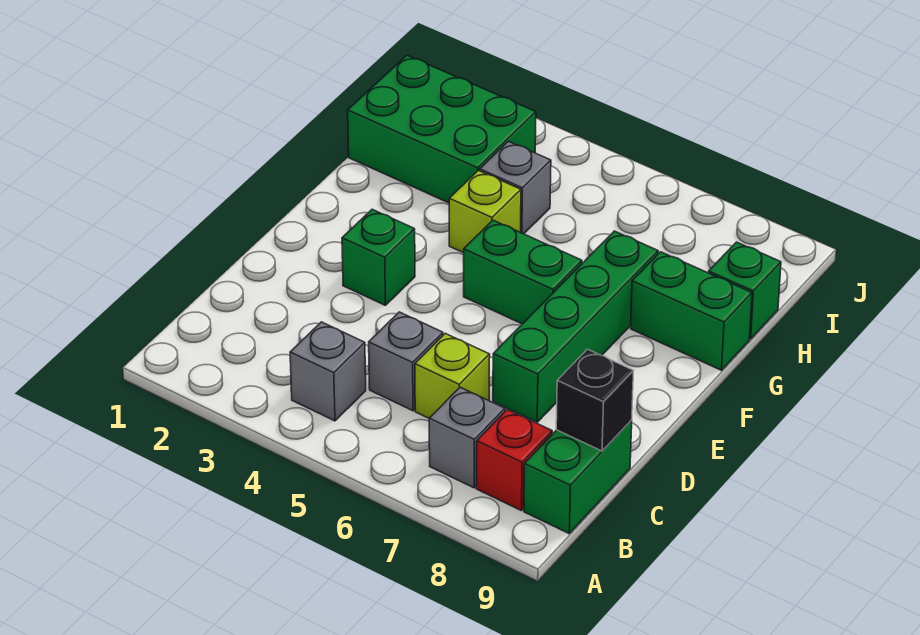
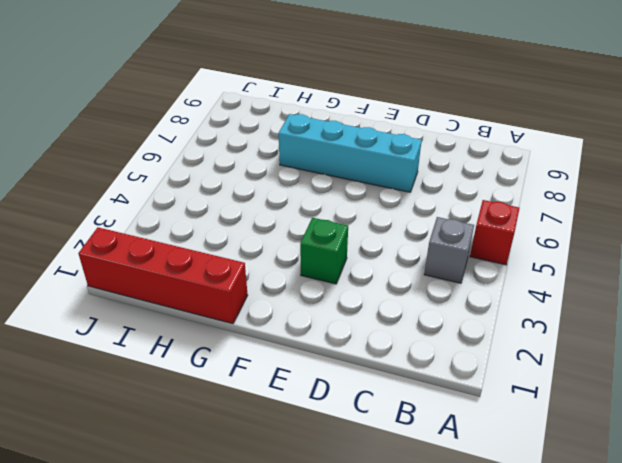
red brick A5 level 1 -> red brick B8 level 1
cyan brick D7:G7 level 1 -> green brick D7:G7 level 1
red brick G1:J1 level 1 -> green brick H1:I3 level 1
none -> grey brick B7 level 1
none -> green brick B9:C9 level 1
none -> grey brick C5 level 1

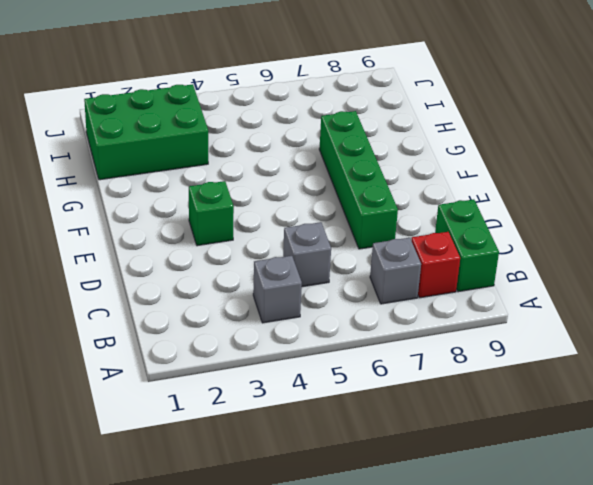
none -> lime brick C6 level 1
none -> green brick F5:F6 level 1
none -> lime brick G4 level 1

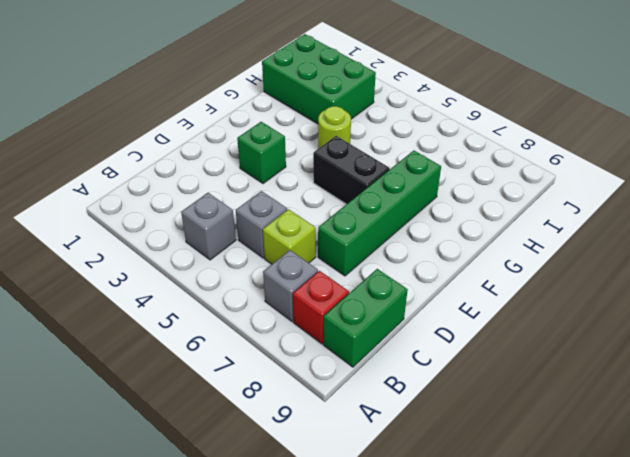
black brick F5:F6 level 1 -> green brick F5:F6 level 1
lime round brick G4 level 1 -> lime brick G4 level 1
none -> green brick G8:G9 level 1
none -> grey brick H4 level 1
none -> green brick H9 level 1

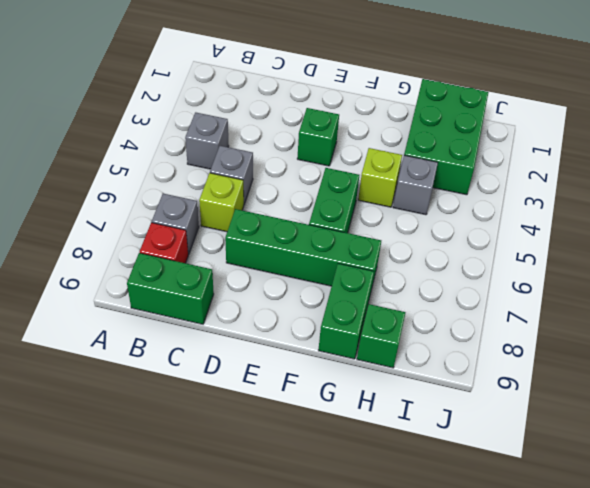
none -> black brick C9 level 2

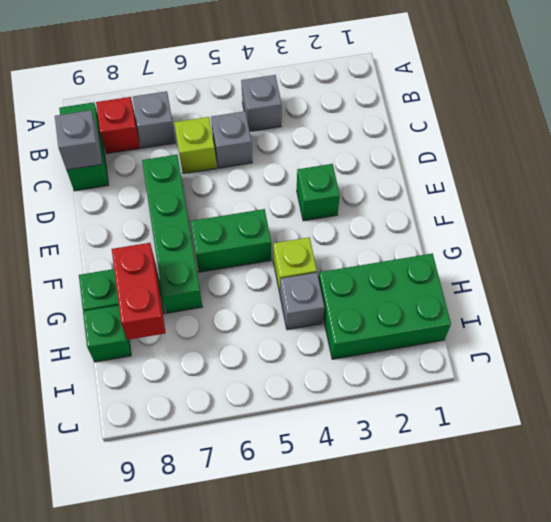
grey brick C9 level 2 -> black brick C9 level 2
red brick G8:H8 level 2 -> none

